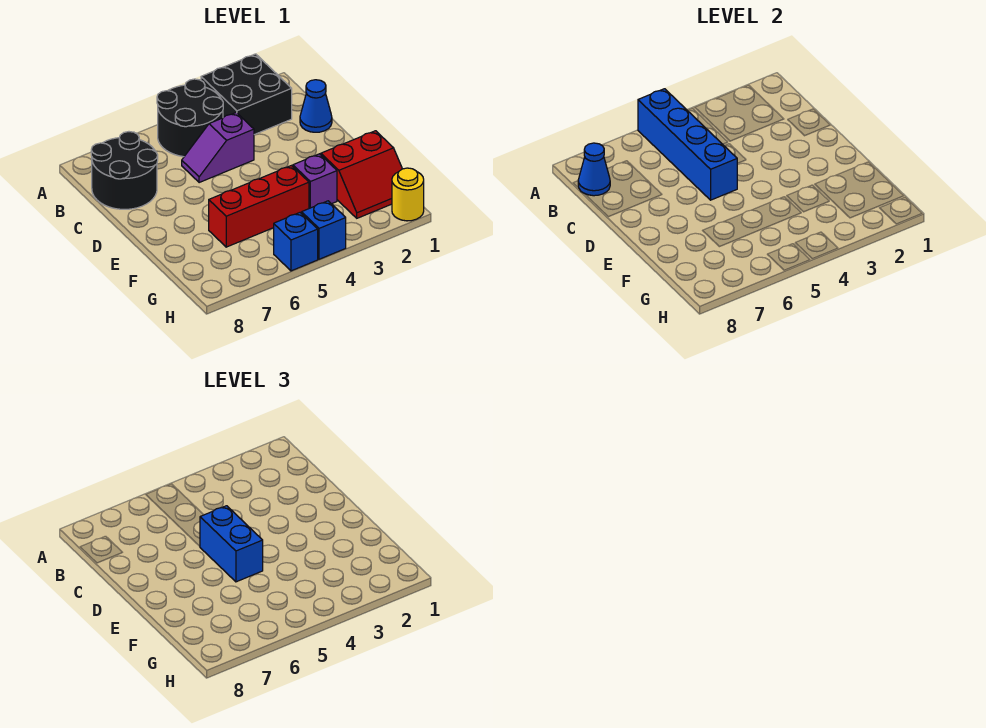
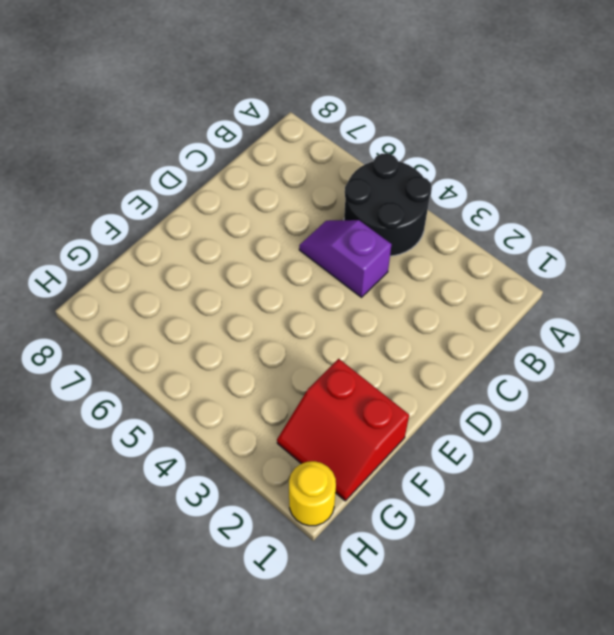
none -> black brick A2:B3 level 1
none -> black round brick B7:C8 level 1
none -> blue cone C1 level 1

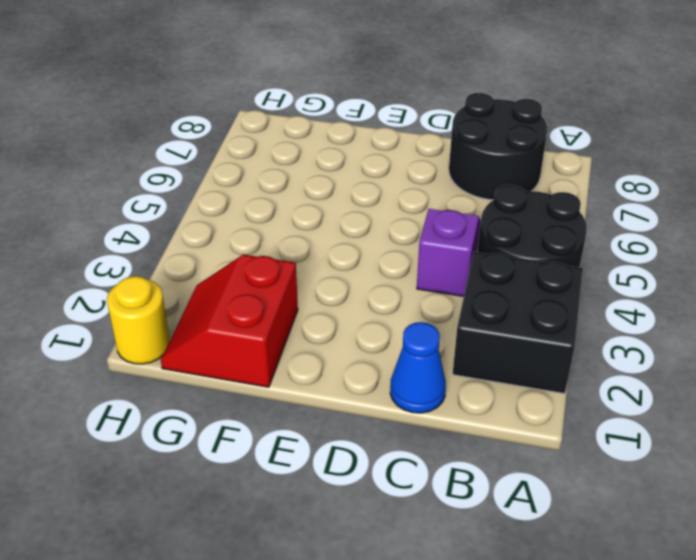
none -> purple brick F3 level 1
none -> red brick F4:F6 level 1
none -> blue brick H4 level 1

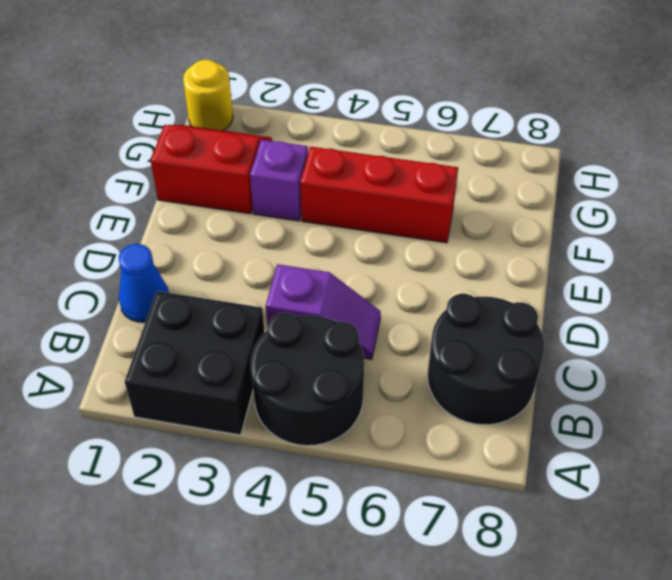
none -> blue brick H4 level 1
none -> blue brick H5 level 1
none -> blue brick A5:D5 level 2

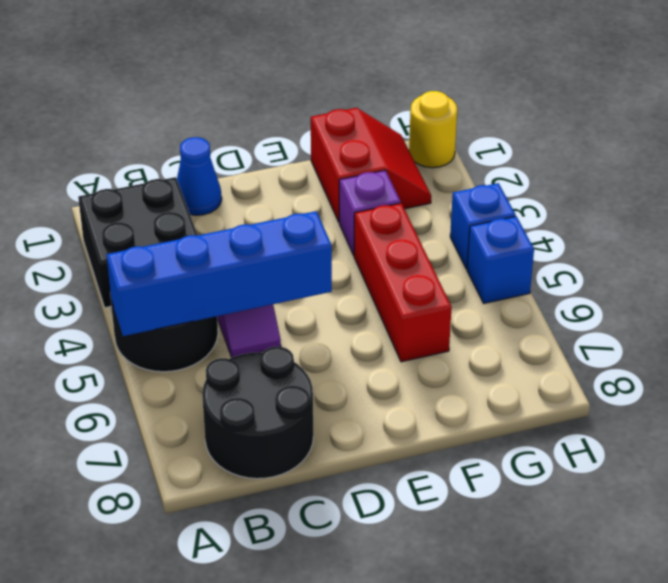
none -> blue cone B8 level 2
none -> blue brick D5:E5 level 3

